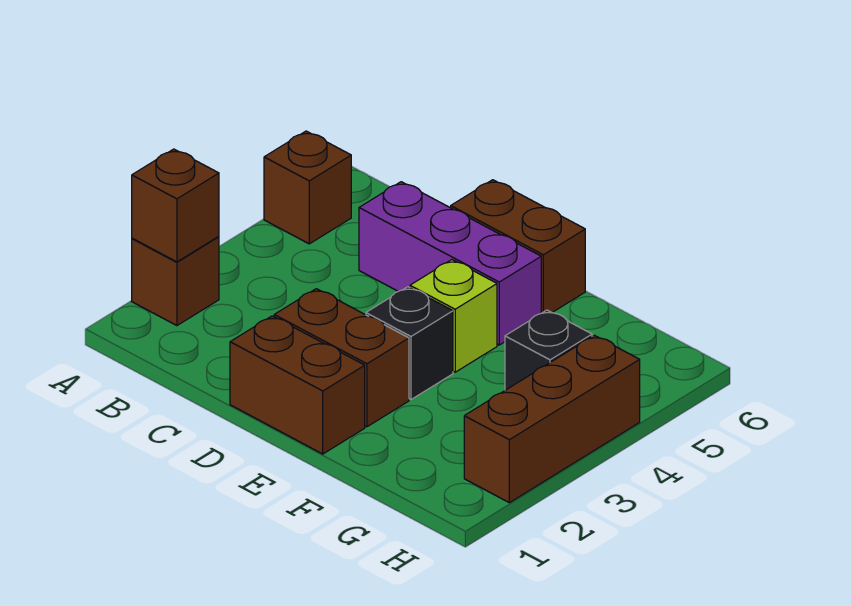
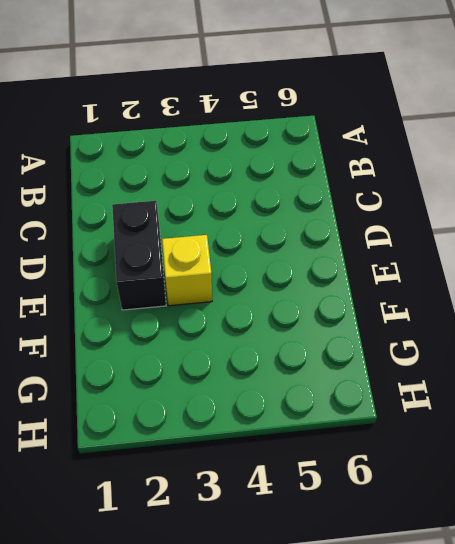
black brick D2:E2 level 1 -> brown brick D2:E2 level 1
yellow brick E3 level 1 -> black brick E3 level 1
none -> brown brick A2 level 1
none -> brown brick A5 level 1

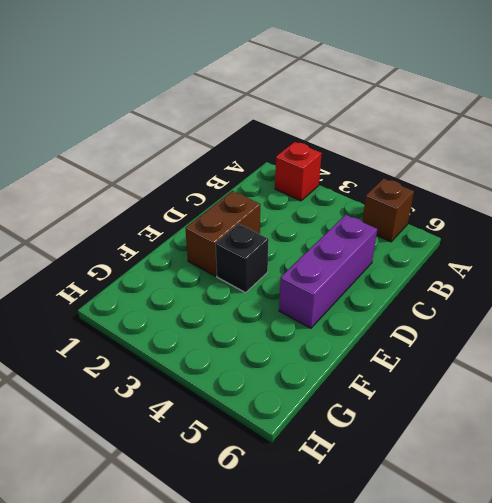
red brick A2 level 1 -> brown brick A2 level 1
none -> brown brick D1:E1 level 1
none -> brown brick D6:E6 level 1

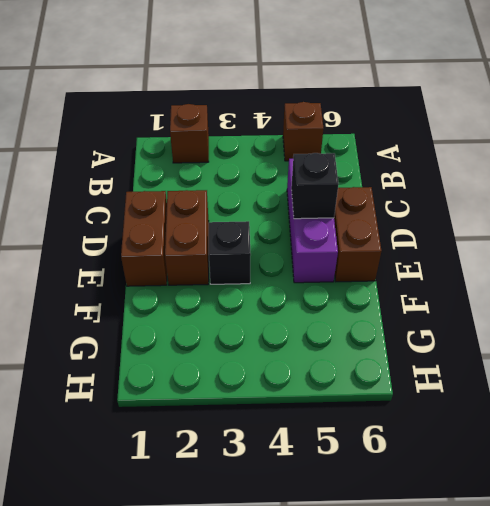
black brick D5 level 2 -> black brick G4 level 1
none -> lime brick E4 level 1
none -> brown brick H2:H4 level 1

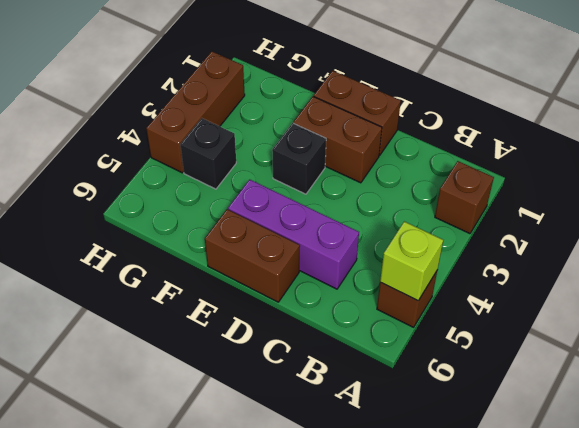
lime brick A5 level 2 -> lime brick E4 level 1
none -> brown brick A2 level 2

